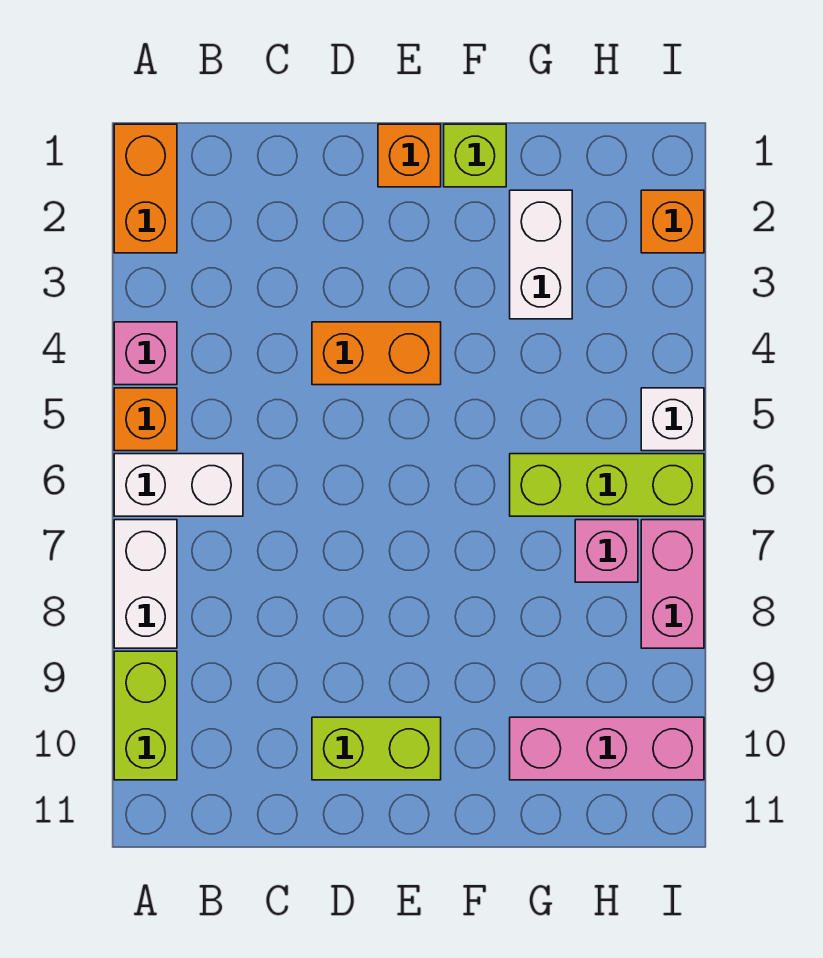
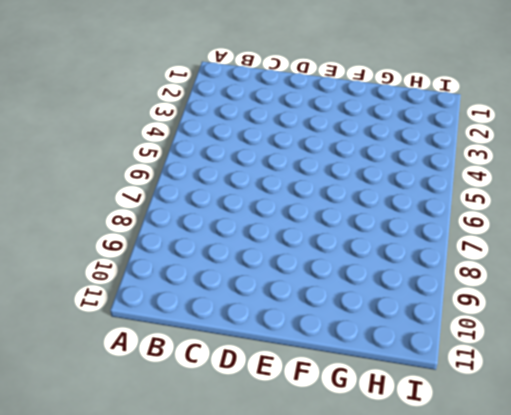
none -> orange brick A1:A2 level 1
none -> pink brick A4 level 1
none -> orange brick A5 level 1

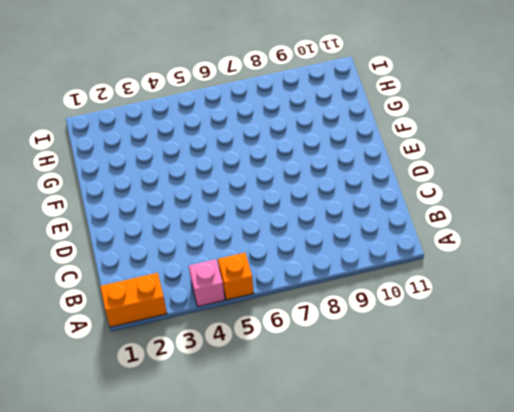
none -> white brick A6:B6 level 1
none -> white brick A7:A8 level 1
none -> lime brick A9:A10 level 1

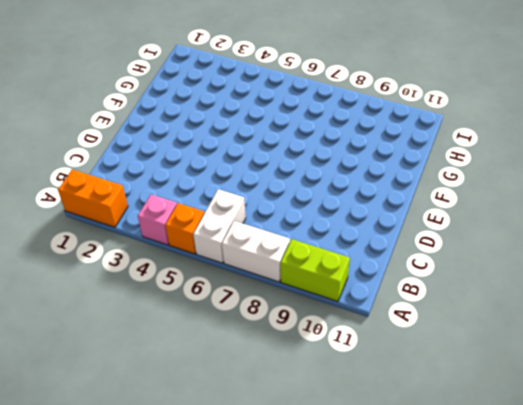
none -> orange brick D4:E4 level 1
none -> lime brick D10:E10 level 1
none -> orange brick E1 level 1

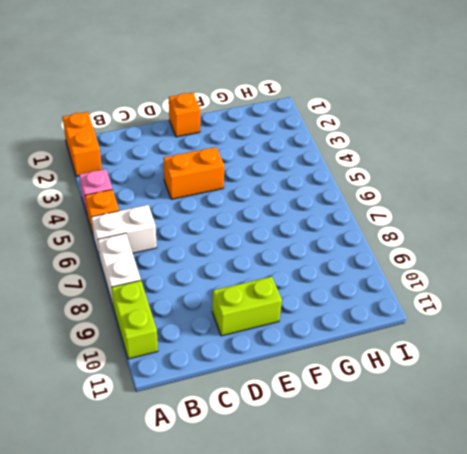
none -> lime brick F1 level 1
none -> white brick G2:G3 level 1
none -> lime brick G6:I6 level 1

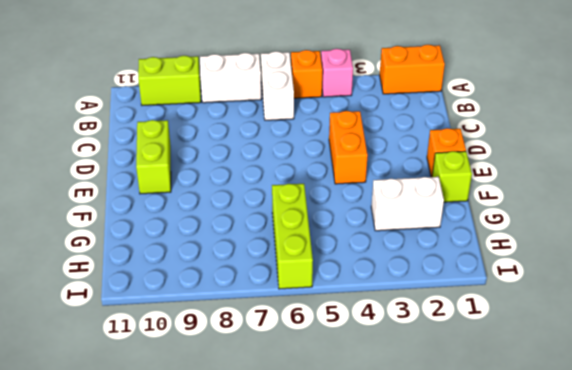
none -> pink brick G10:I10 level 1
none -> pink brick H7 level 1
none -> orange brick I2 level 1

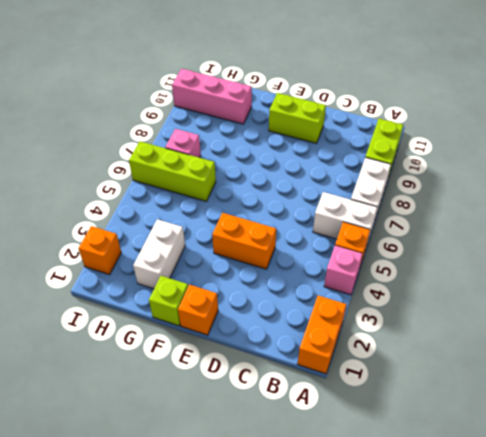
none -> white brick I5 level 1
none -> pink brick I7:I8 level 1

